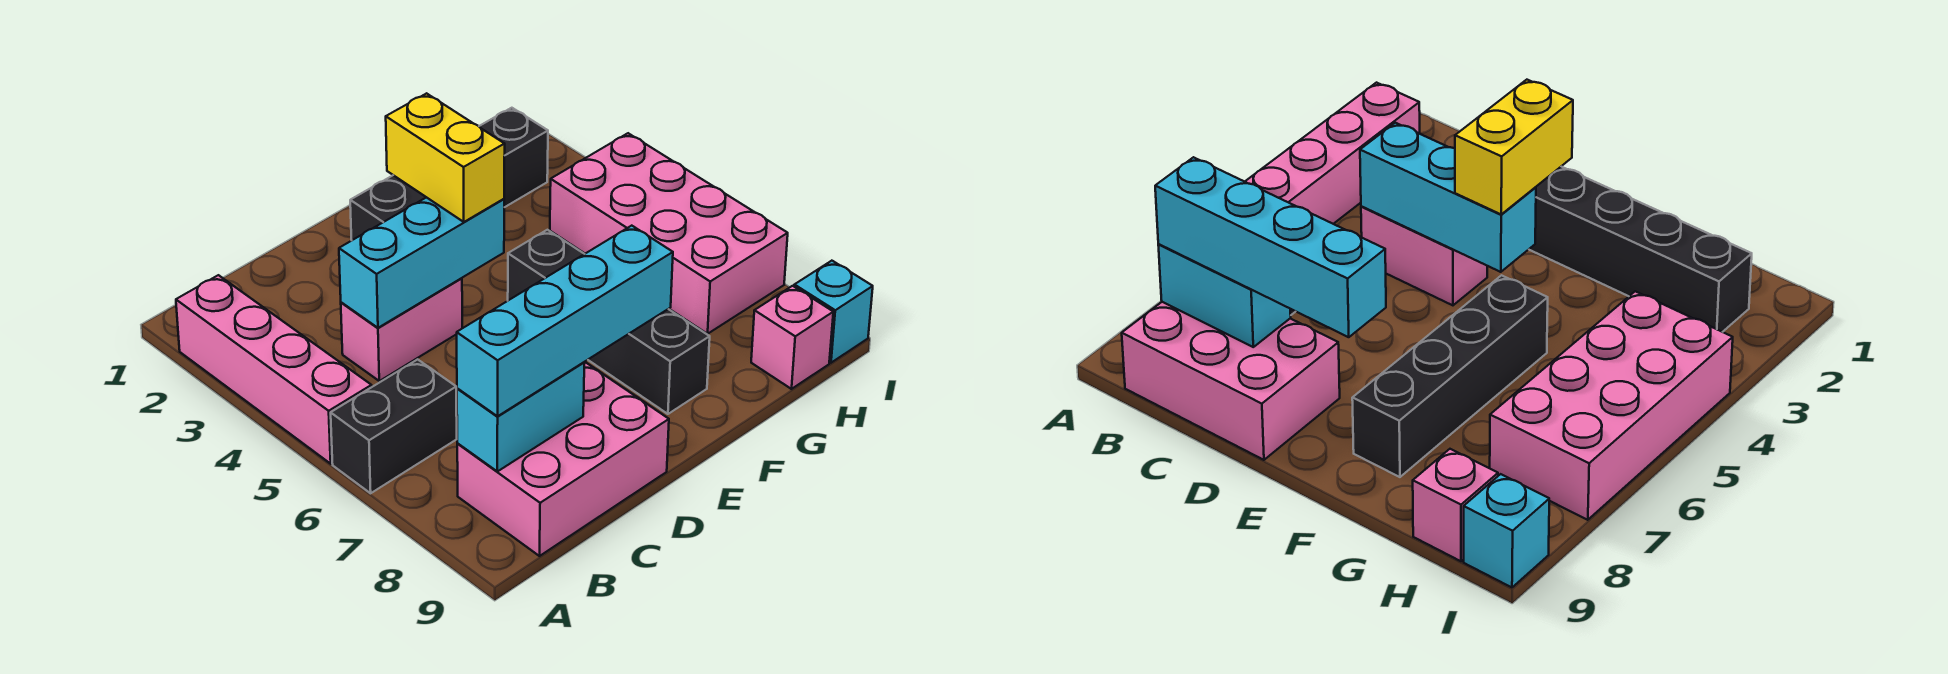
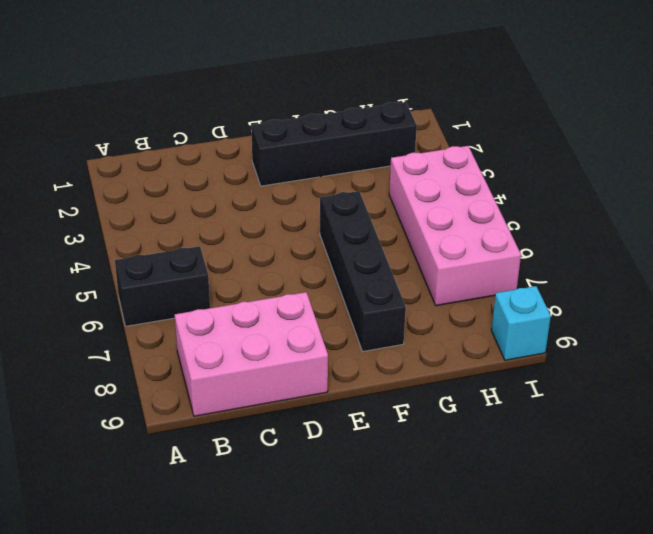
none -> pink brick A2:A5 level 1
none -> pink brick C4:D4 level 1
none -> pink brick H9 level 1

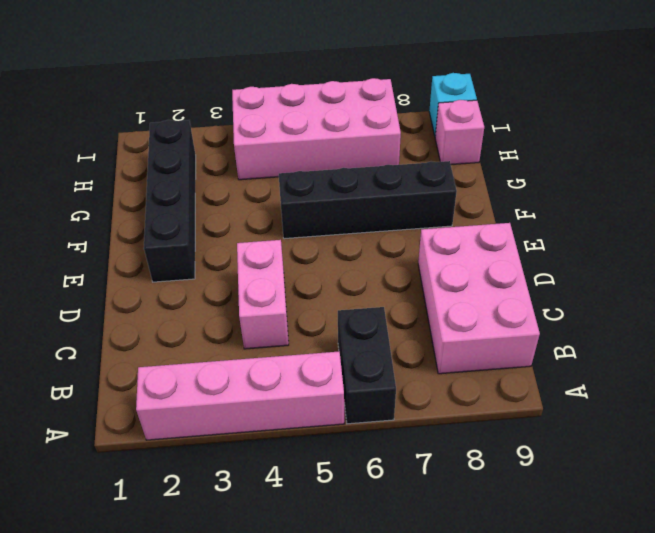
none -> cyan brick B8:C8 level 2
none -> cyan brick C4:E4 level 2
none -> cyan brick B8:E8 level 3

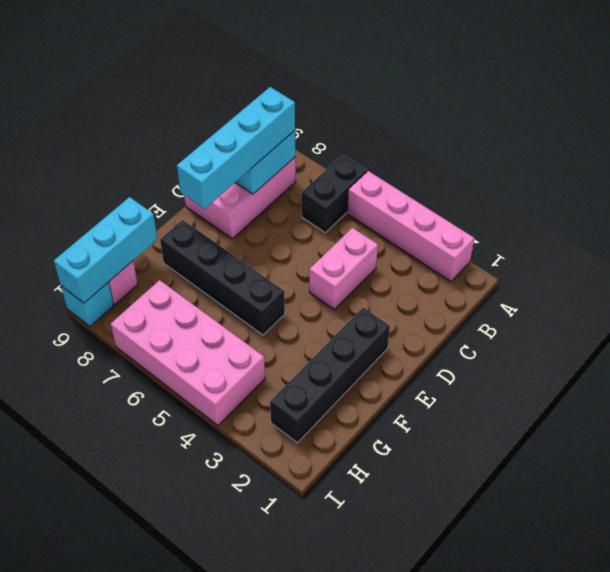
cyan brick G9:I9 level 2 -> cyan brick C4:E4 level 2
none -> yellow brick E3:E4 level 3

